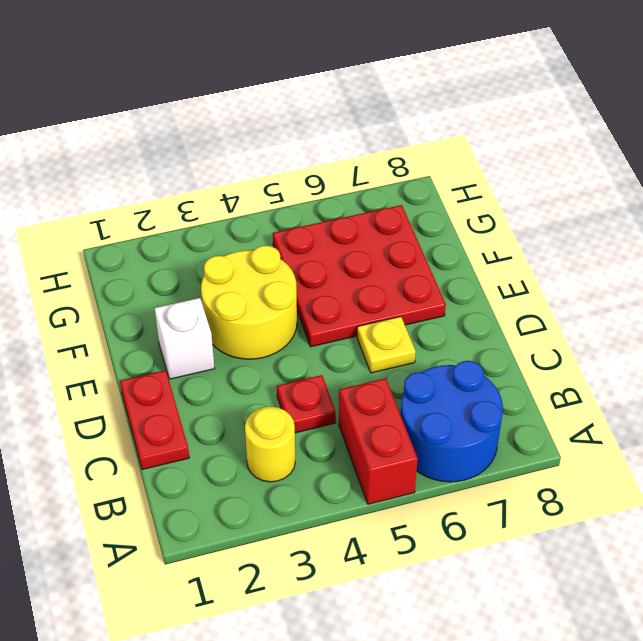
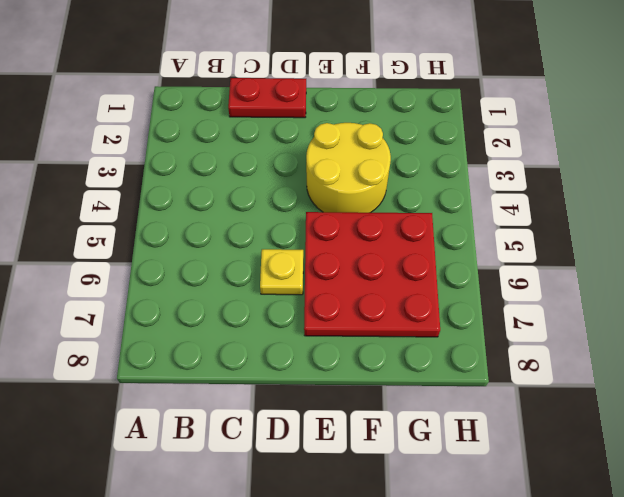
none -> red brick A5:B5 level 1
none -> blue round brick A6:B7 level 1

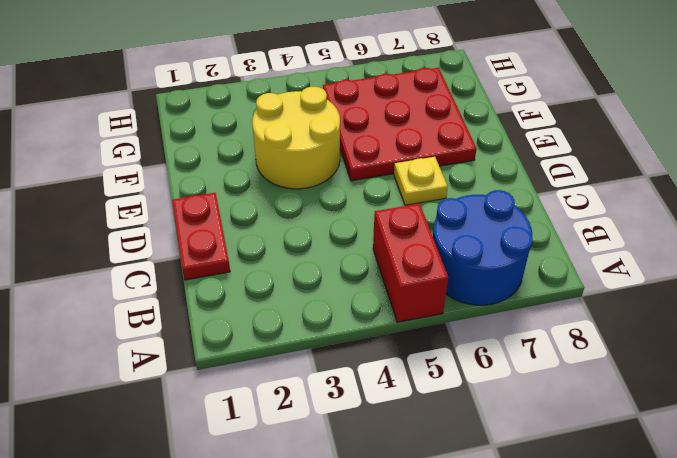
none -> yellow round brick B3 level 1
none -> red plate C4 level 1

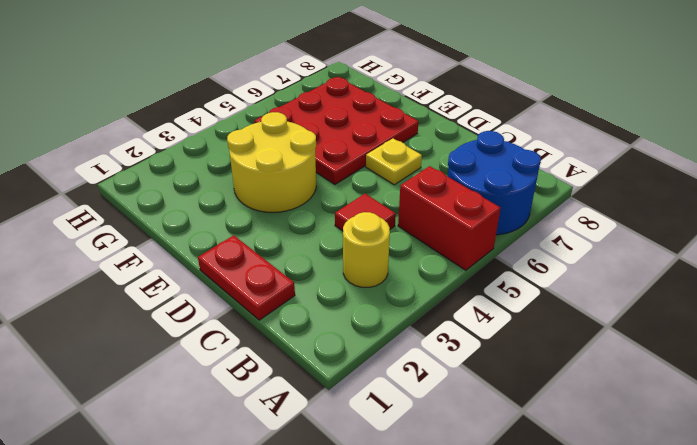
red tile C4 level 1 -> red plate C4 level 1
none -> white brick E2 level 1

